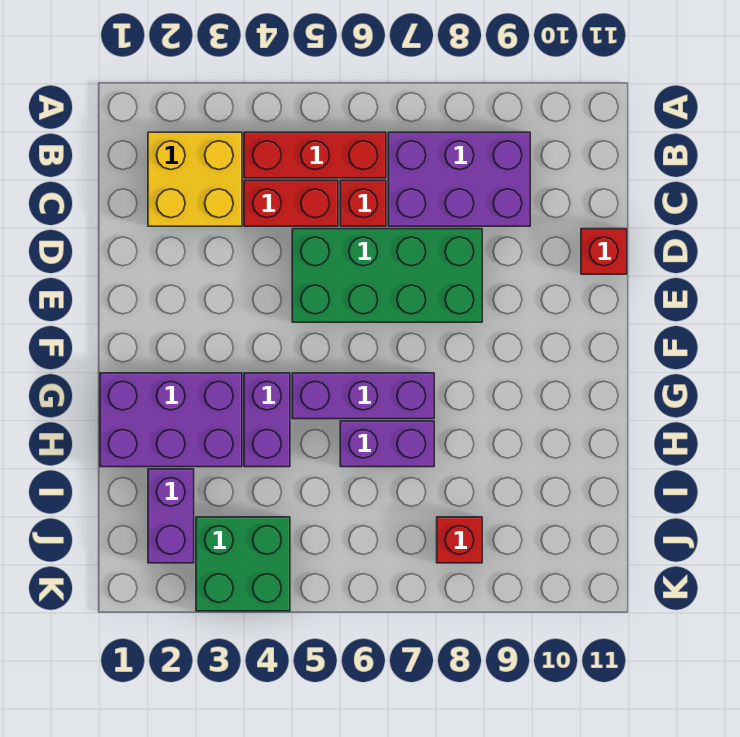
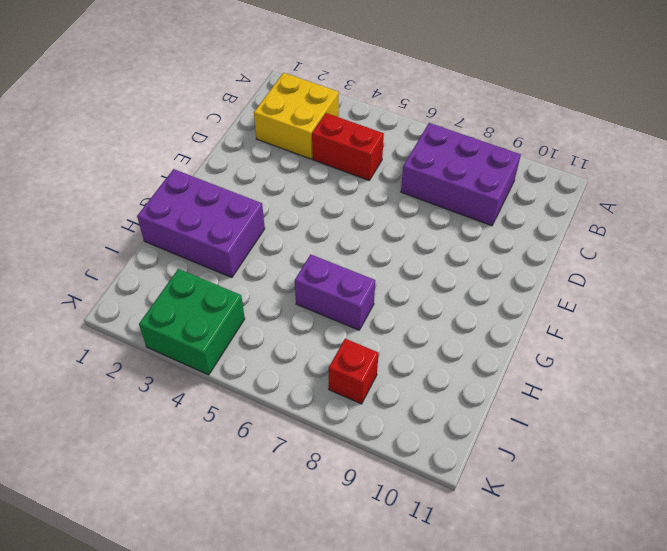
none -> red brick B4:B6 level 1
none -> red brick C6 level 1
none -> green brick D5:E8 level 1

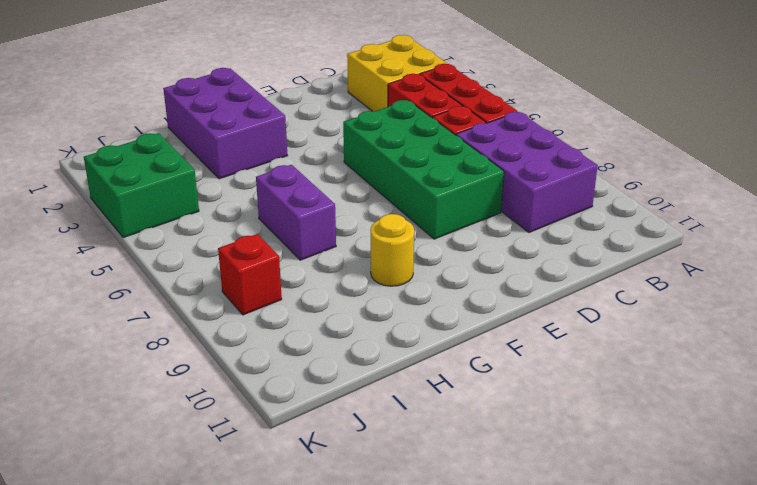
yellow round brick G9 level 1 -> none
none -> red brick D11 level 1
none -> purple brick G4:H4 level 1
none -> purple brick G5:G7 level 1

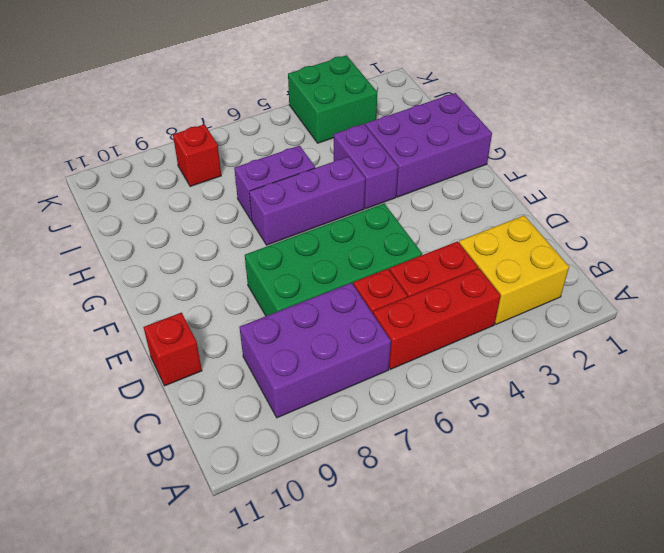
none -> purple brick I2:J2 level 1

